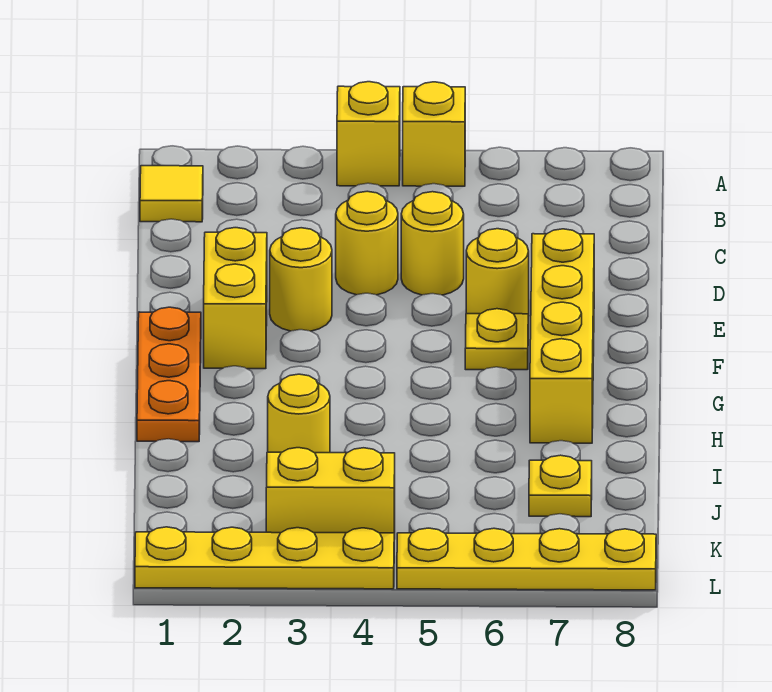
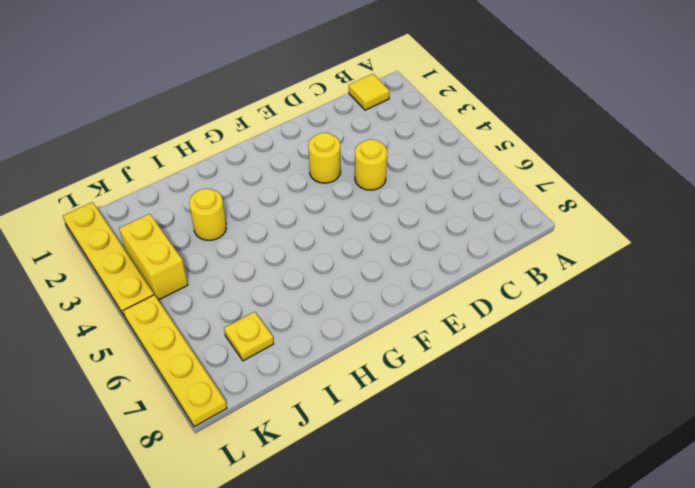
none -> yellow brick A4 level 1
none -> yellow brick A5 level 1
none -> yellow round brick D5 level 1

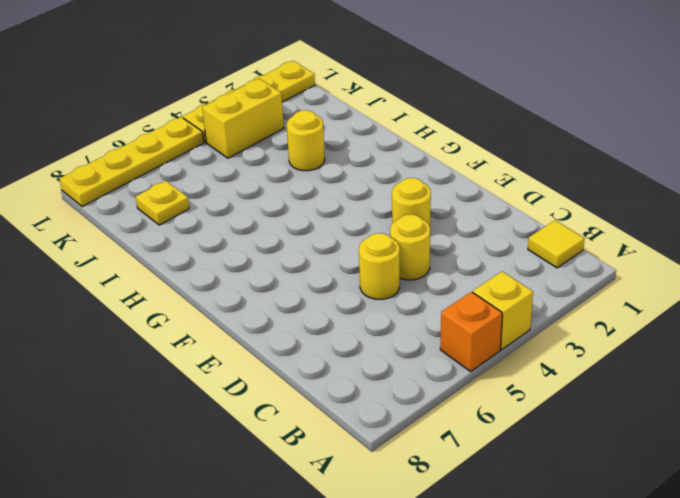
orange brick A5 level 1 -> yellow brick A5 level 1
none -> yellow brick E2:F2 level 1
none -> yellow round brick E6 level 1
none -> yellow brick E7:H7 level 1

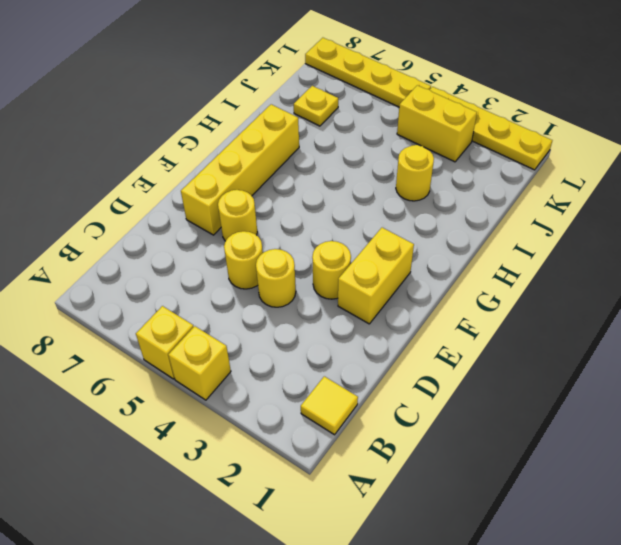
none -> orange plate F1:H1 level 1
none -> yellow plate F6 level 1

